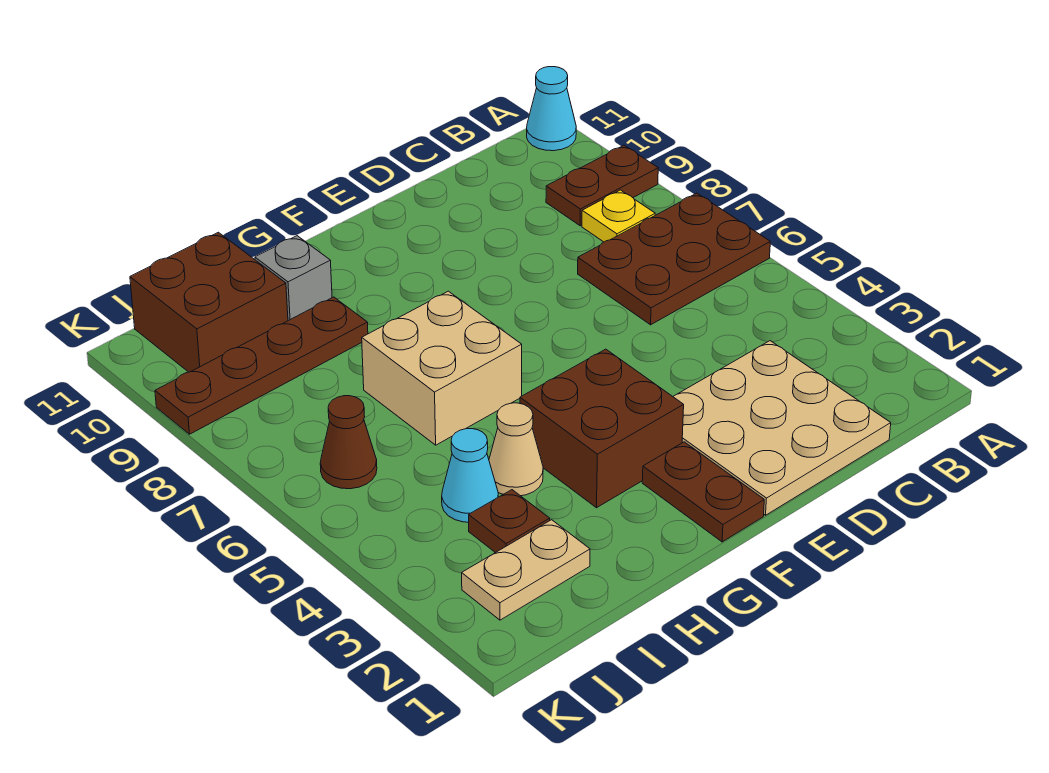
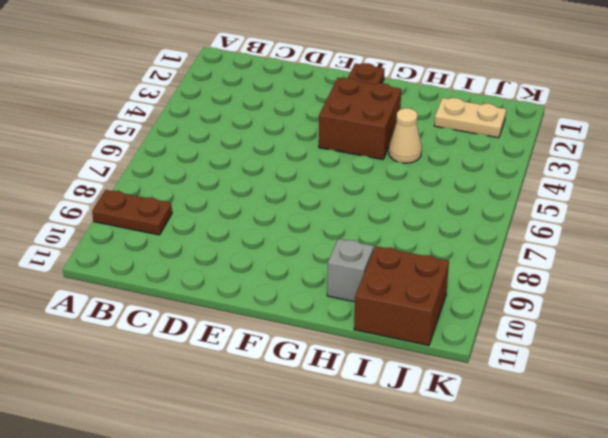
none -> brown plate A6:C7 level 1
none -> cyan cone A11 level 1
none -> yellow plate B8 level 1

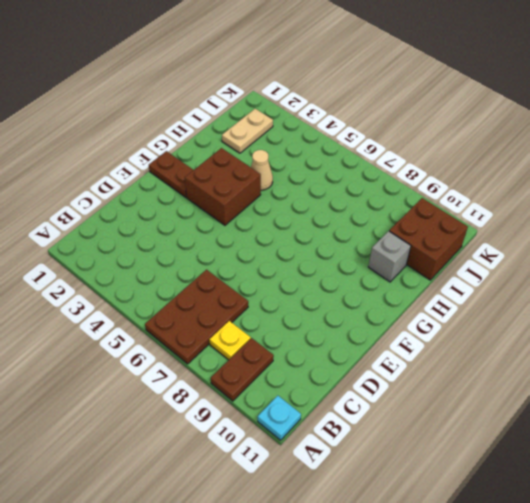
cyan plate A11 level 1 -> cyan cone A11 level 1
none -> tan plate C1:E3 level 1
none -> tan brick G6:H7 level 1
none -> brown plate H9:K9 level 1

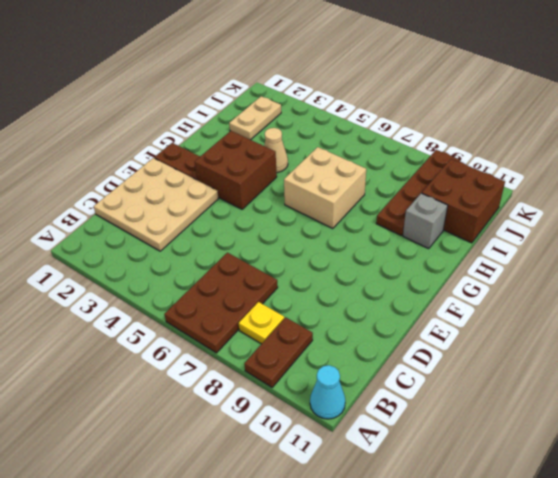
none -> brown plate I3 level 1
none -> cyan cone I4 level 1
none -> brown cone J6 level 1

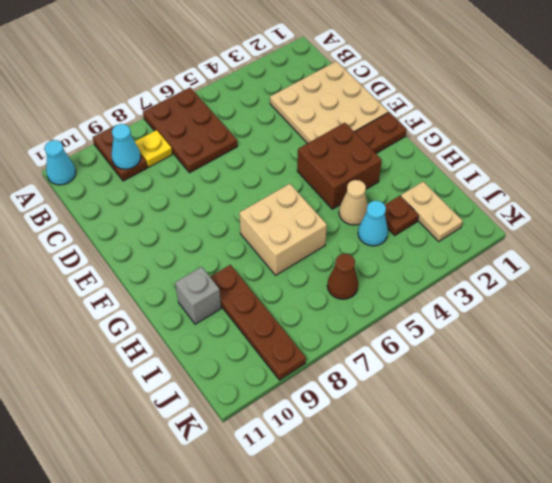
cyan cone B9 level 2 -> none
none -> brown brick I10:J11 level 1

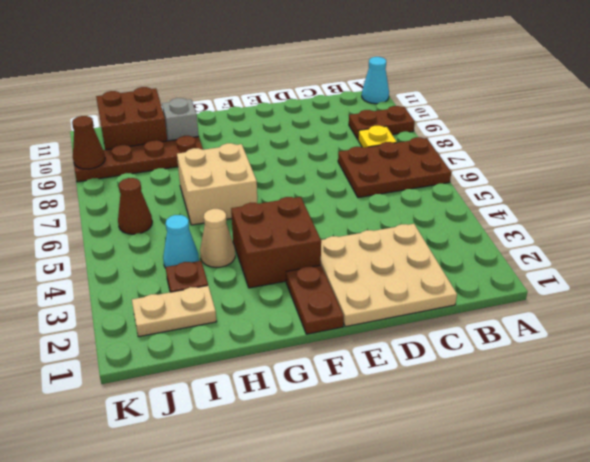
brown cone K9 level 2 -> none

